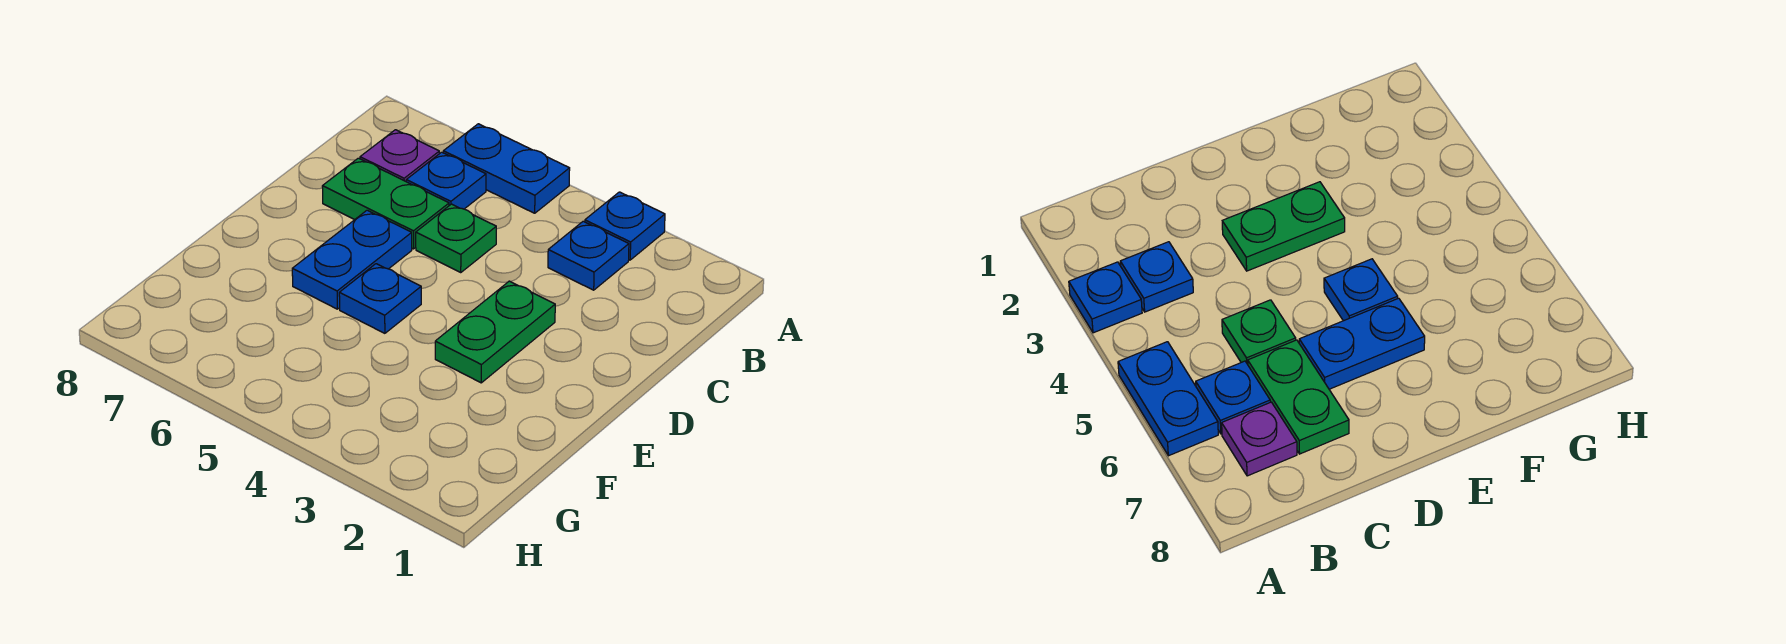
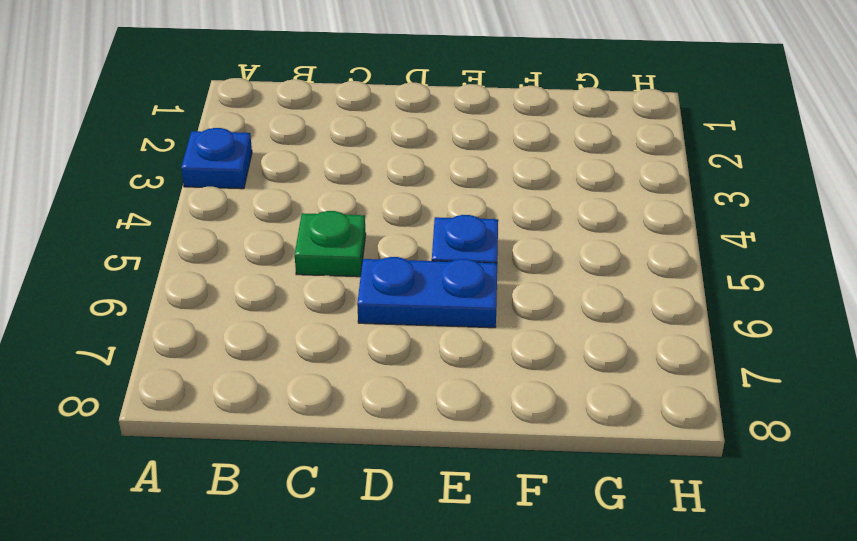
none -> blue plate A5:A6 level 1
none -> blue plate B3 level 1

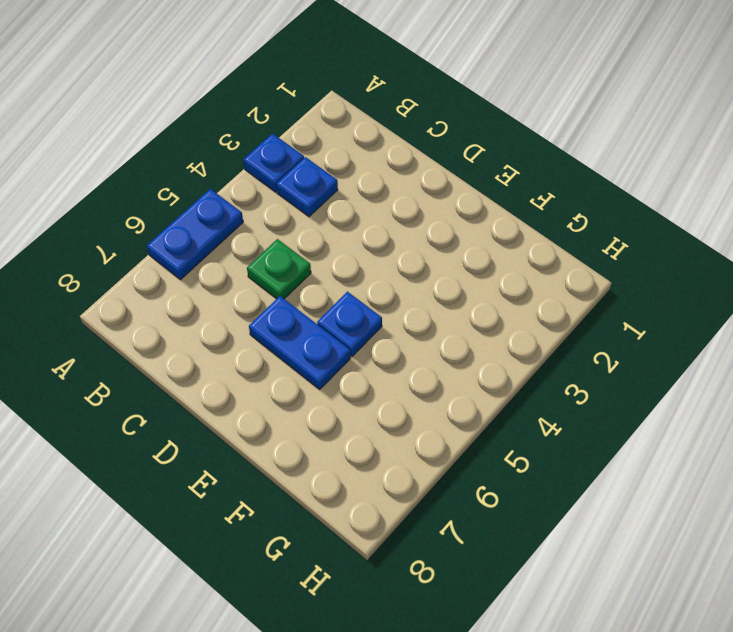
none -> blue plate B6 level 1
none -> purple plate B7 level 1

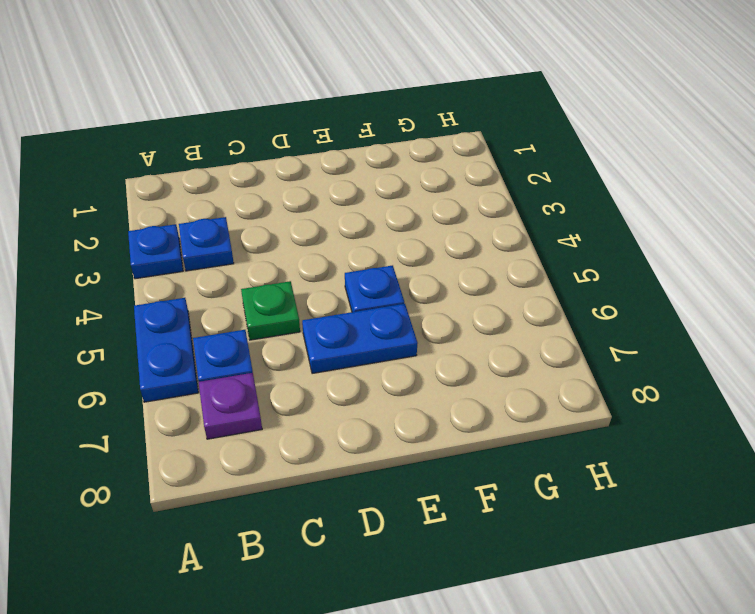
none -> green plate C6:C7 level 1
none -> green plate D3:E3 level 1

